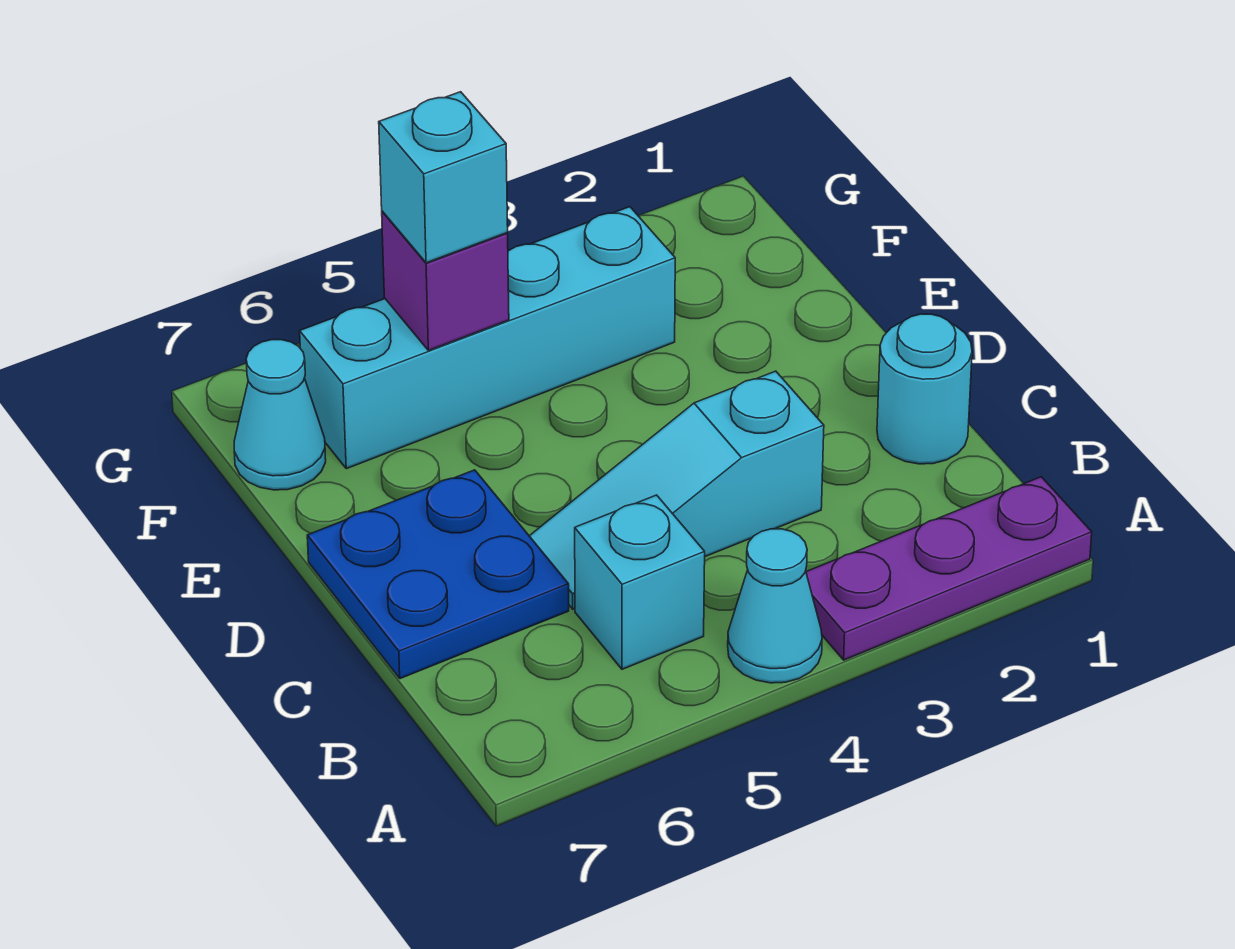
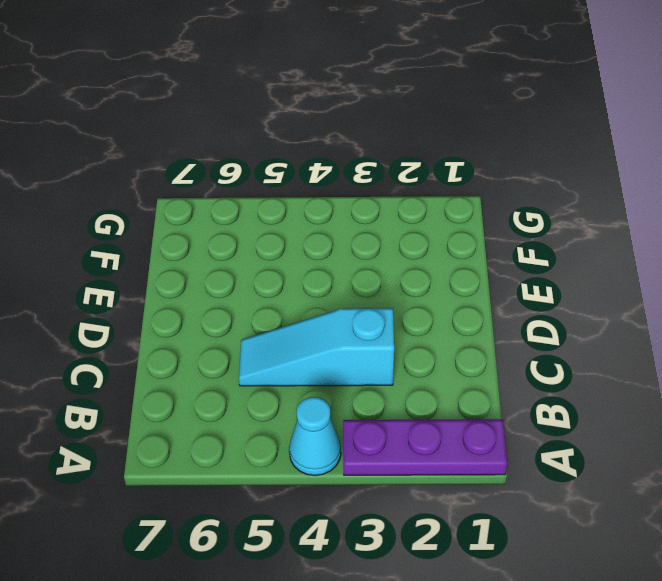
none -> cyan brick B5 level 1
none -> cyan round brick C1 level 1

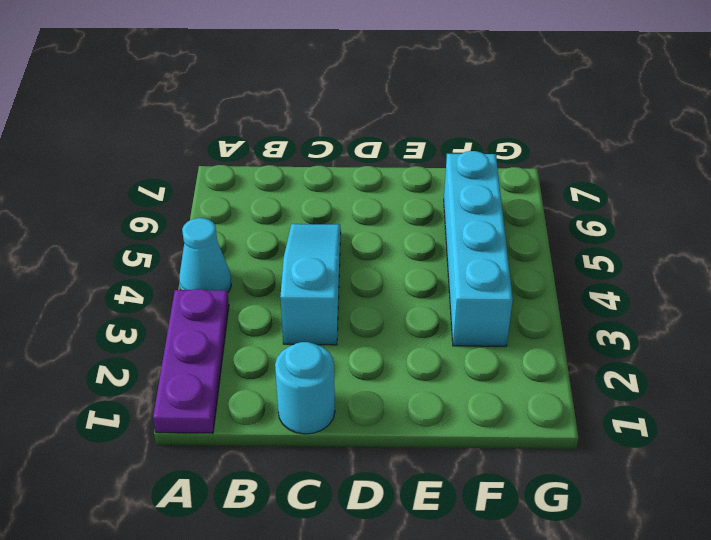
none -> cyan brick B5 level 1
none -> blue plate C6:D7 level 1

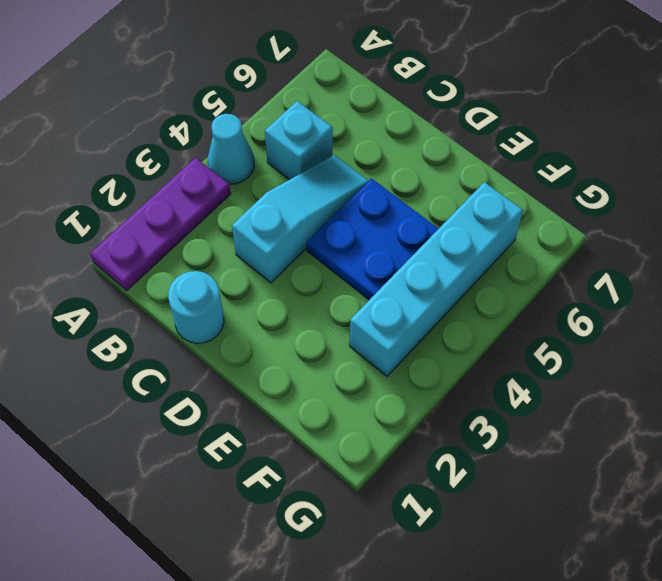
blue plate D4:E5 level 1 -> blue plate C6:D7 level 1
none -> cyan cone F7 level 1
none -> purple brick F5 level 2

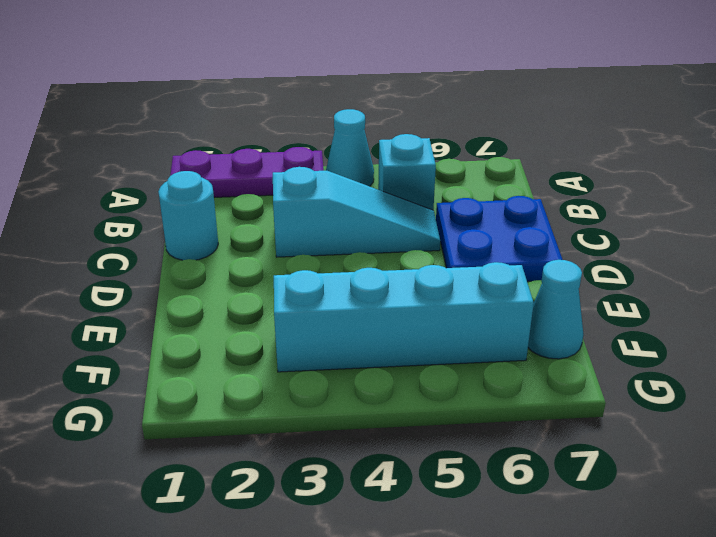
none -> purple brick F5 level 2
none -> cyan brick F5 level 3

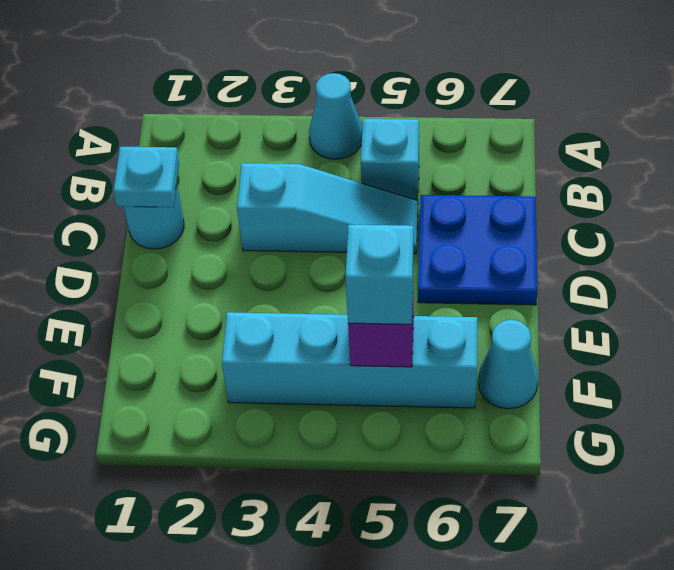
cyan plate C1 level 2 -> none
none -> purple plate A1:A3 level 1

